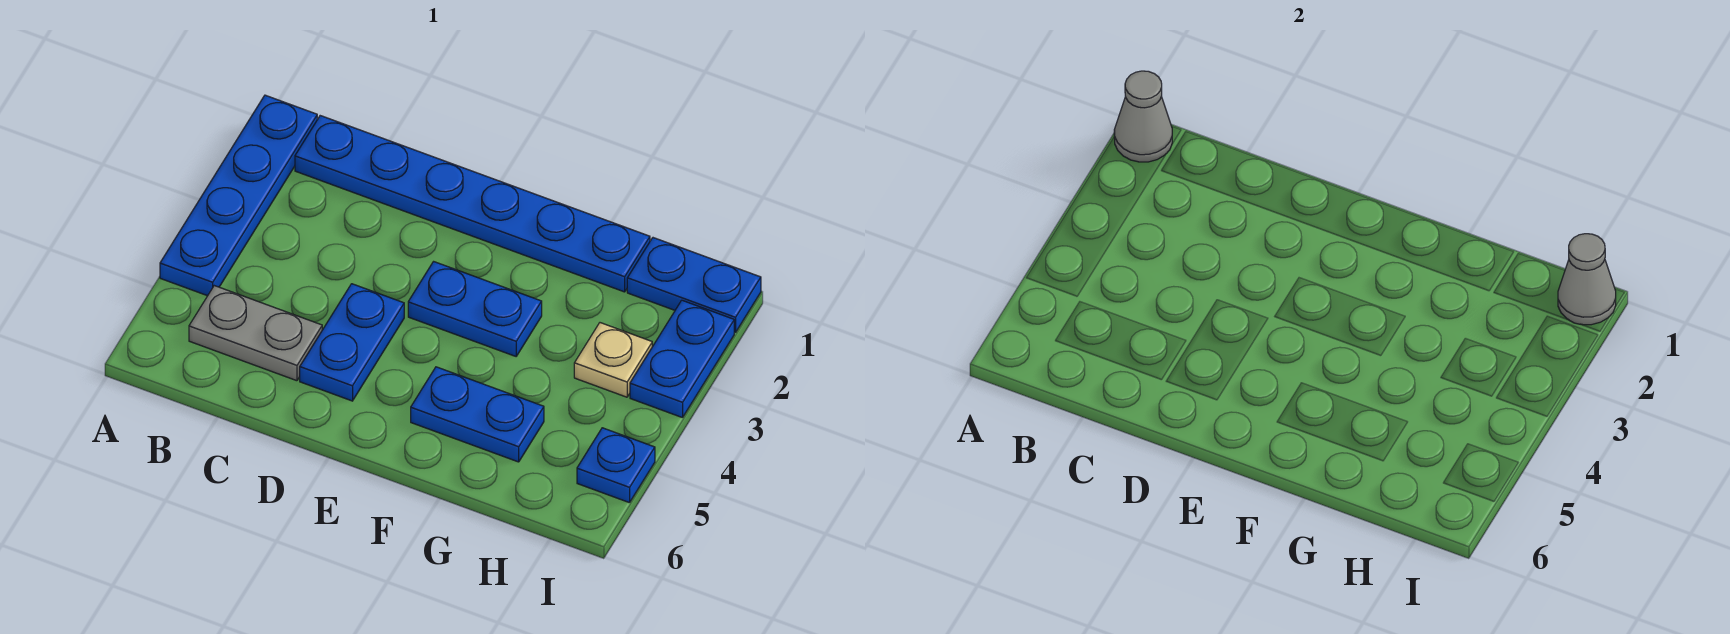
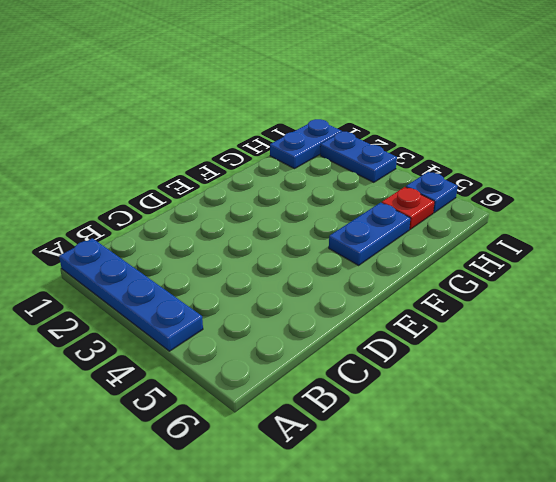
red plate H5 level 1 -> none
none -> blue plate B1:G1 level 1
none -> grey plate B5:C5 level 1
none -> blue plate D4:D5 level 1

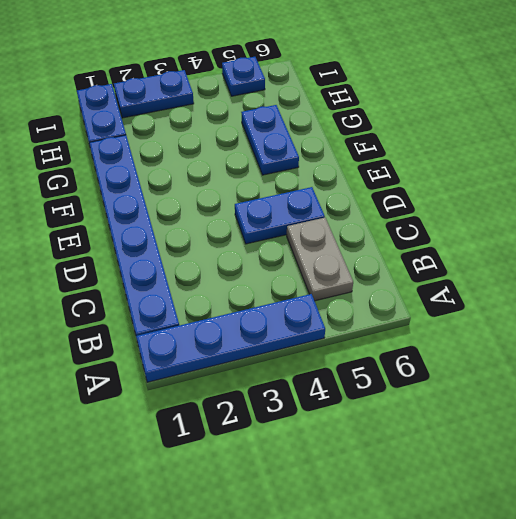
none -> blue plate E3:F3 level 1
none -> tan plate H3 level 1
none -> grey cone A1 level 2

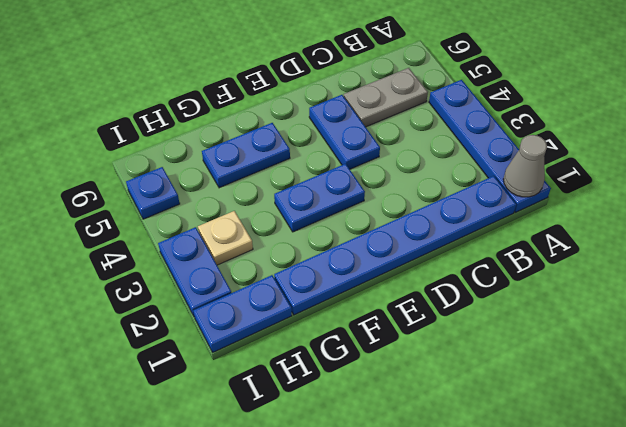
none -> grey cone I1 level 2

